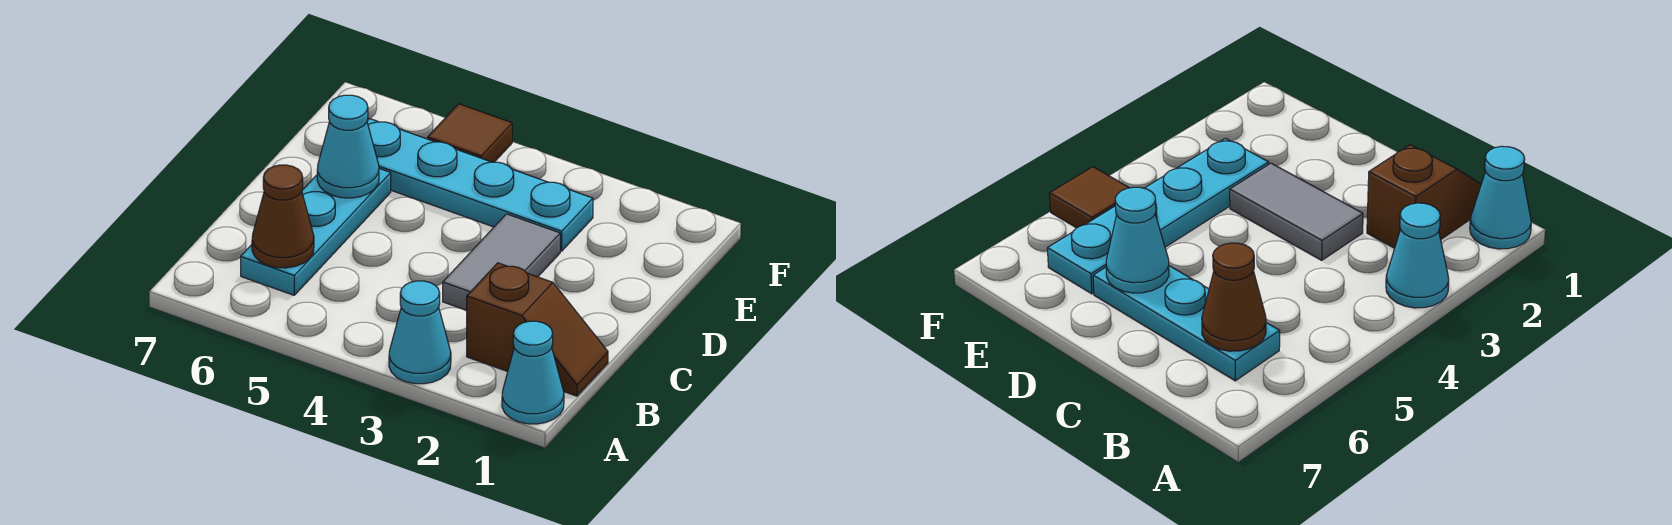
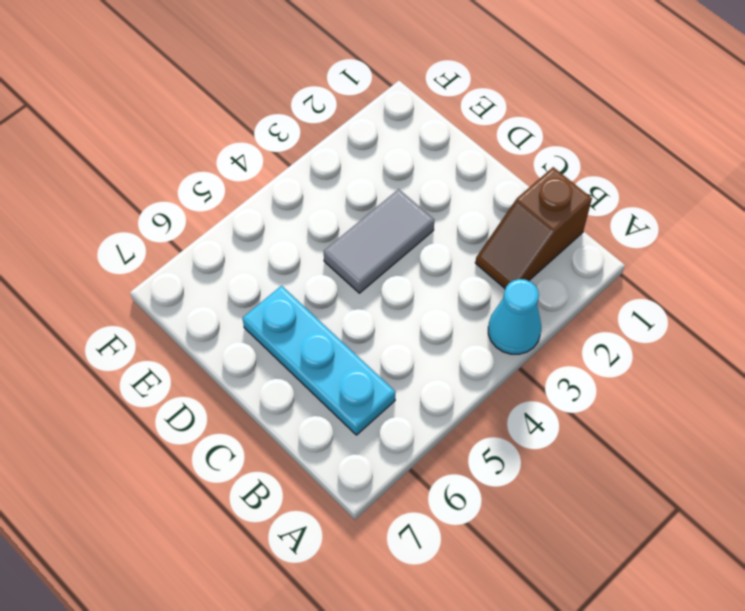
brown slope B1:B2 level 1 top 1 -> brown slope B1:B2 level 1 top 2
grey tile D3:D4 level 1 -> grey tile C3:D3 level 1
none -> cyan cone A1 level 1
none -> cyan plate E3:E6 level 1

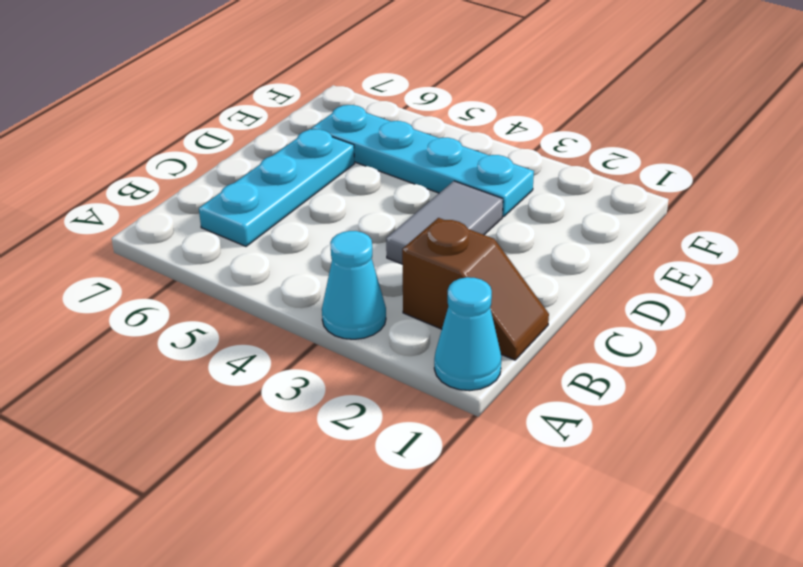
none -> brown tile F5 level 1
none -> brown cone B6 level 2

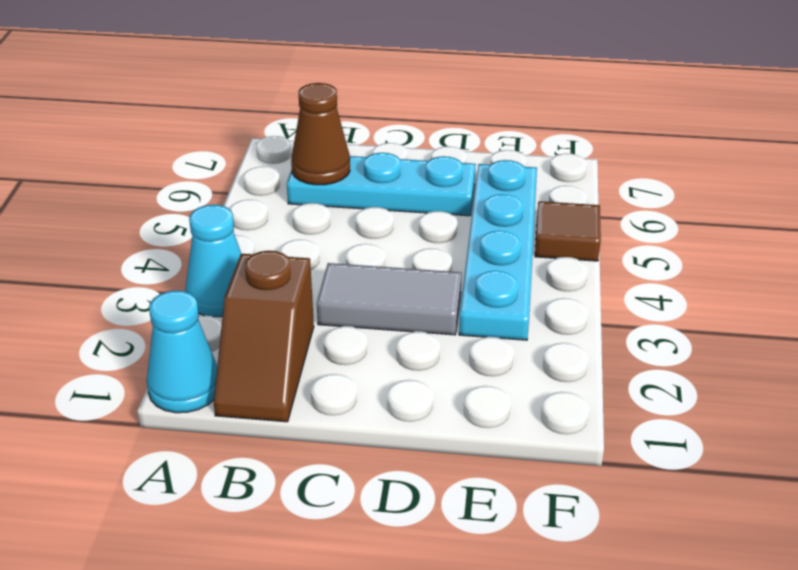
none -> cyan cone D6 level 2

